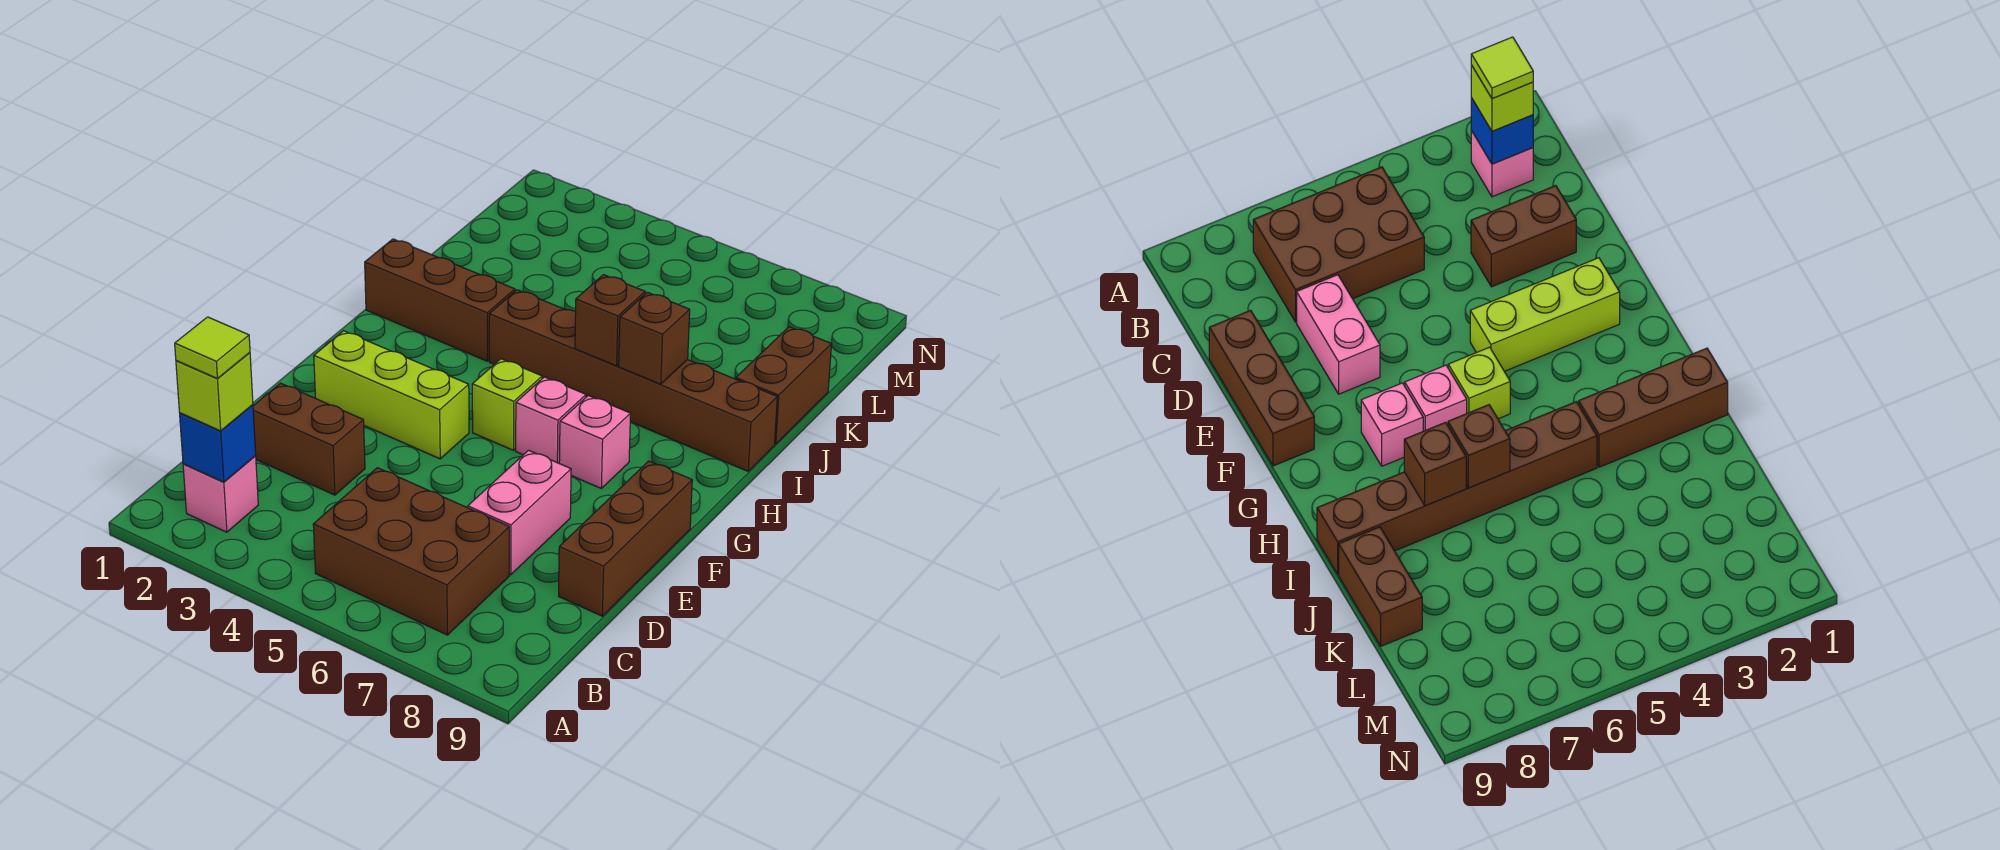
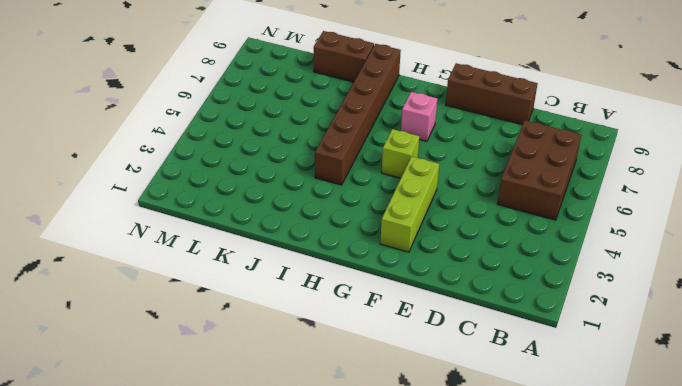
none -> pink brick B2 level 1
none -> brown brick D2:D3 level 1
none -> pink brick D7:E7 level 1

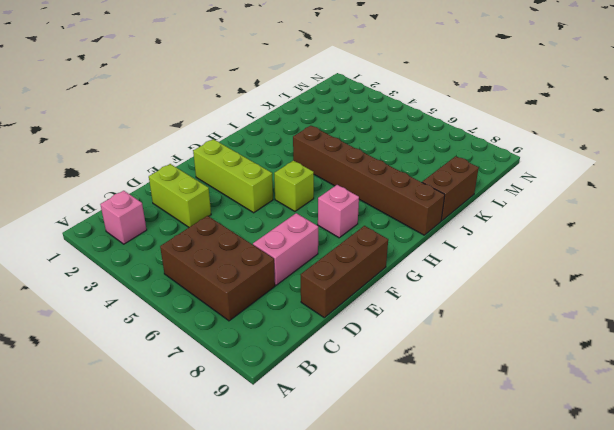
lime brick D2:D3 level 1 -> brown brick D2:D3 level 1
none -> pink brick G6 level 1
none -> brown brick I1:I3 level 1
none -> blue brick B2 level 2

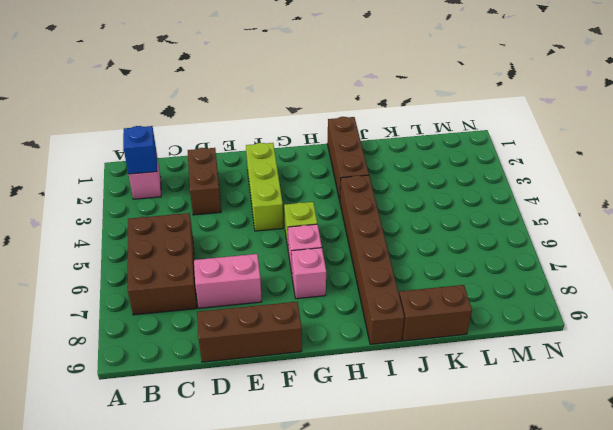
none -> brown brick I6 level 2
none -> brown brick I7 level 2
none -> lime brick B2 level 3

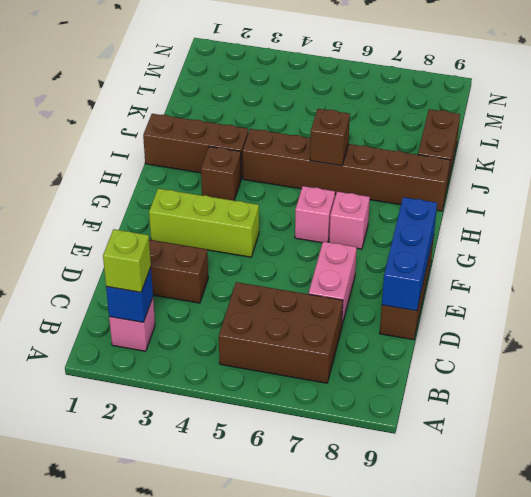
blue brick D9:F9 level 2 -> none
brown brick H3 level 1 -> brown brick I7 level 2
none -> lime brick G5 level 1
none -> lime tile B2 level 4

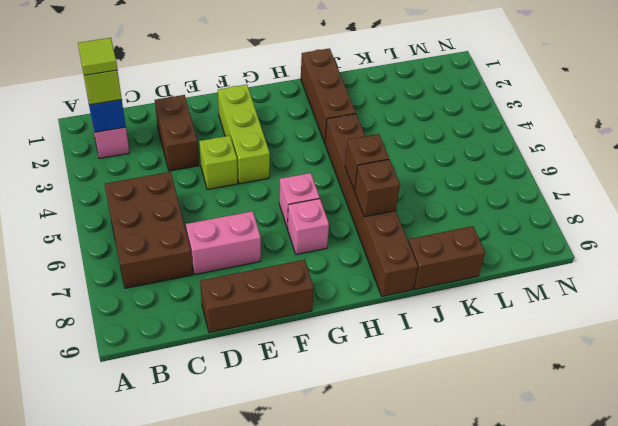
lime brick E4 level 1 -> lime brick G5 level 1

